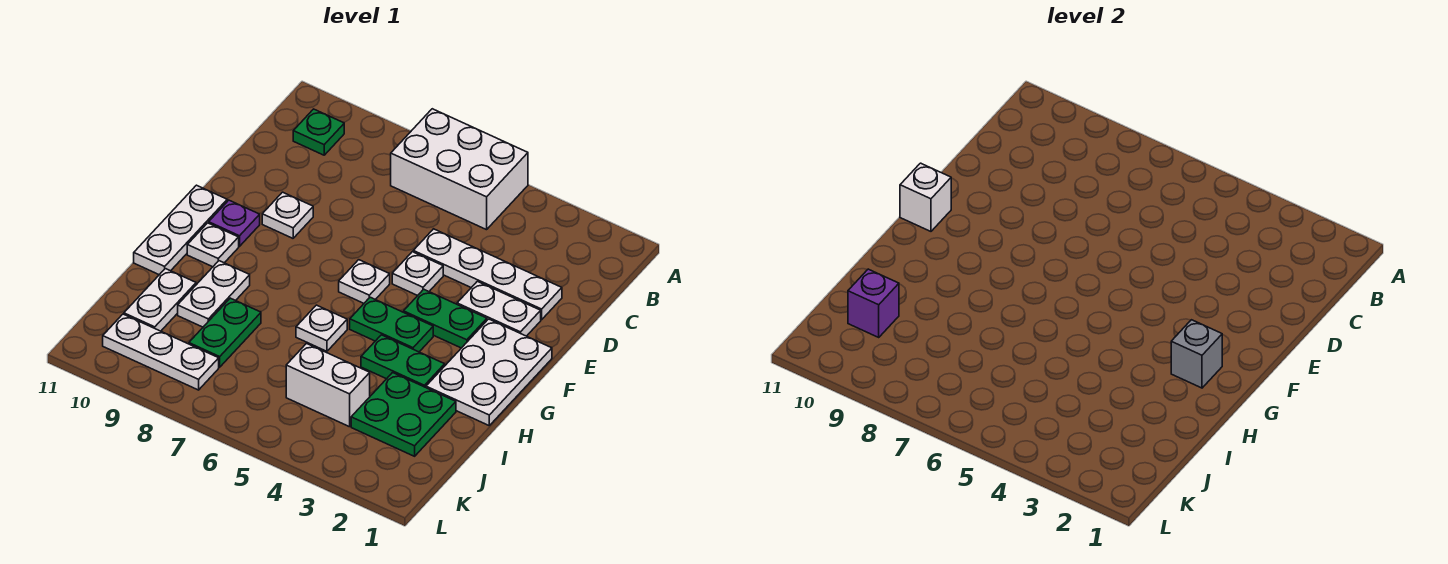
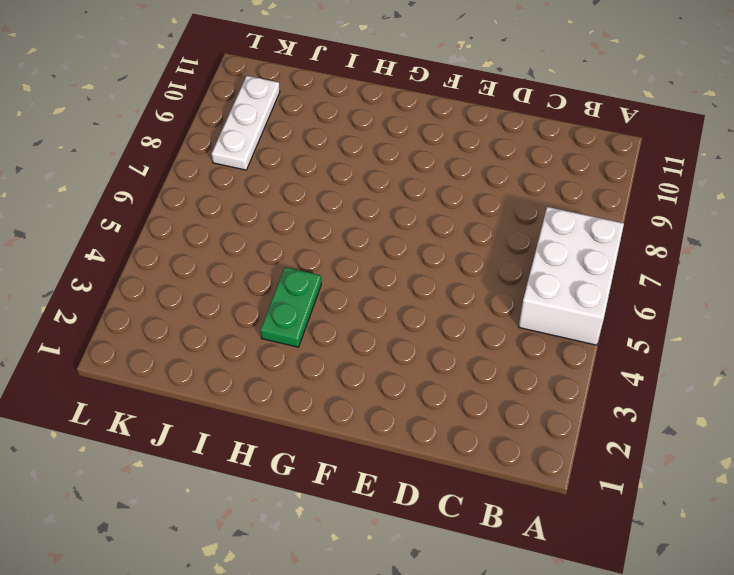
none -> green plate B10 level 1
none -> white plate D2:D5 level 1
none -> white plate E2:E3 level 1

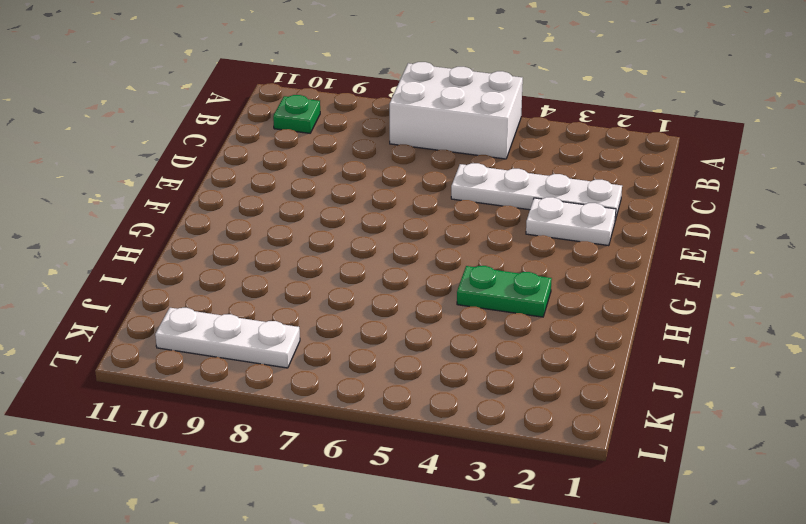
none -> white plate E5 level 1
none -> white plate E9 level 1
none -> white plate F1:H2 level 1

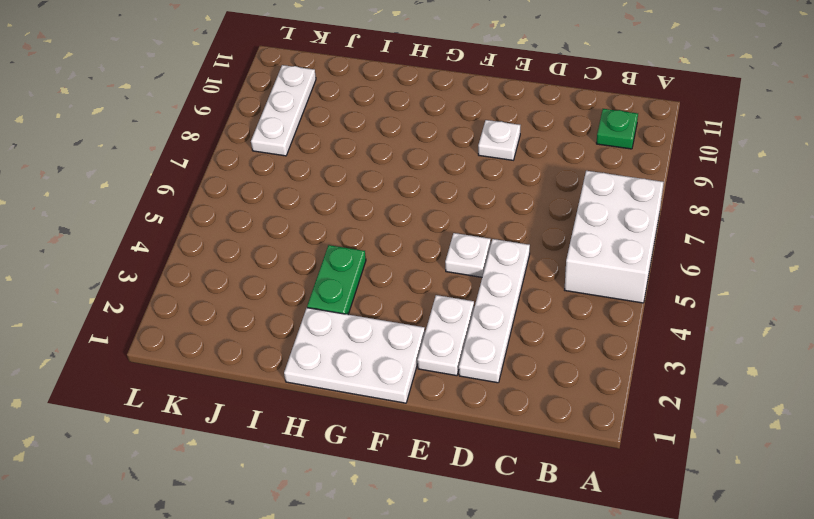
none -> green plate F3:F4 level 1
none -> white plate F6 level 1
none -> purple plate F10 level 1

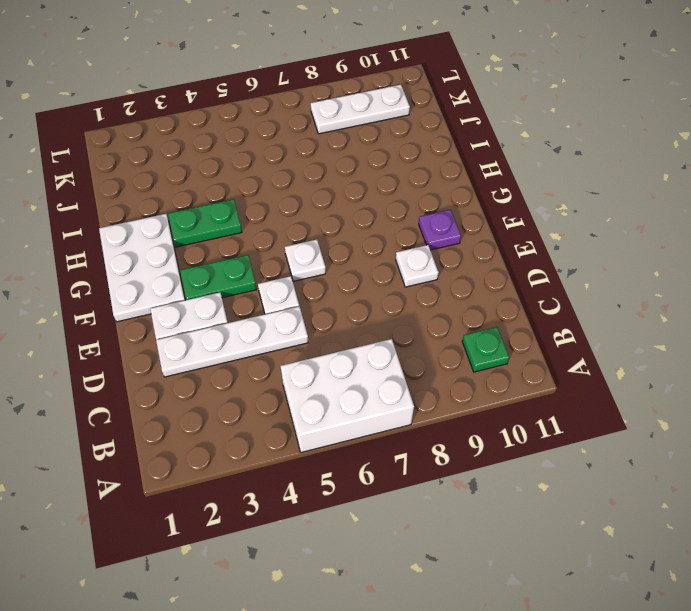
none -> white plate F11:H11 level 1
none -> green plate G4:G5 level 1
none -> white plate G10 level 1

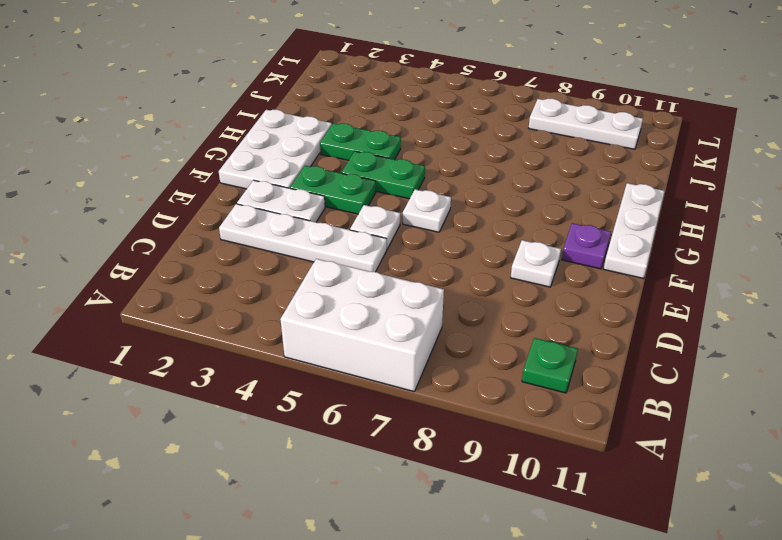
none -> white plate G10 level 1
none -> white plate H6 level 1
none -> white plate H9:I9 level 1

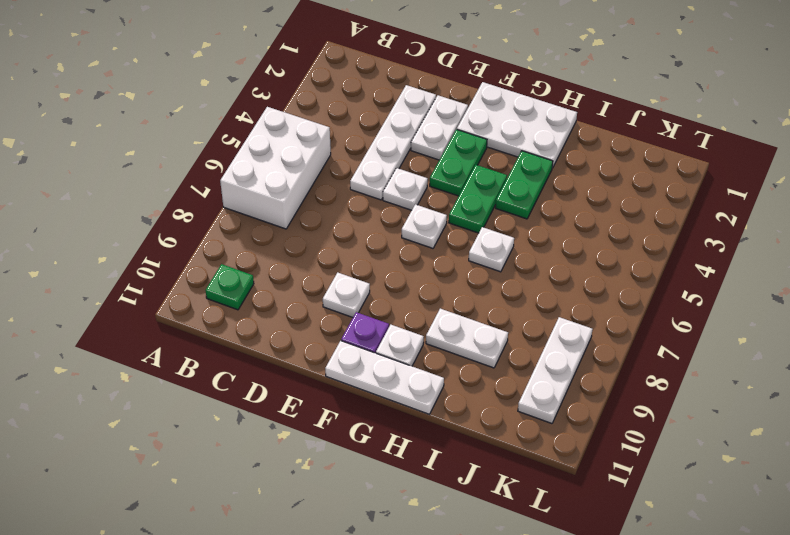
none -> green plate I2:J3 level 1
none -> green plate I8:J8 level 1
none -> white plate I10:J10 level 1

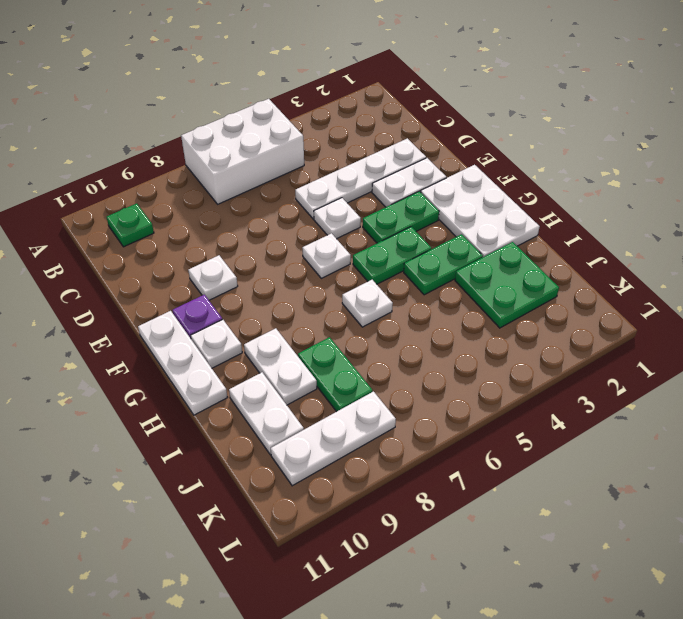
none -> white brick J4:J5 level 1
none -> white brick F11 level 2
none -> grey brick G2 level 2

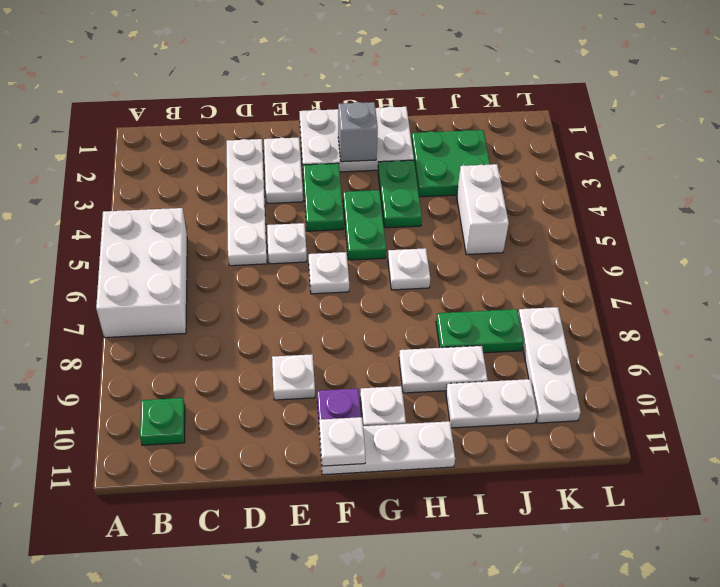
white plate F11 level 2 -> white brick F11 level 2
none -> purple brick J10 level 2

